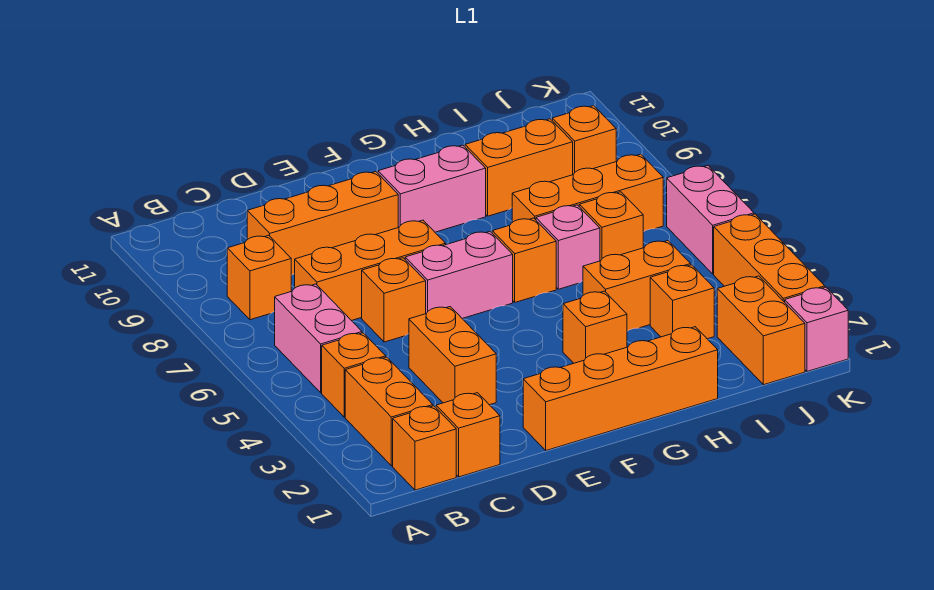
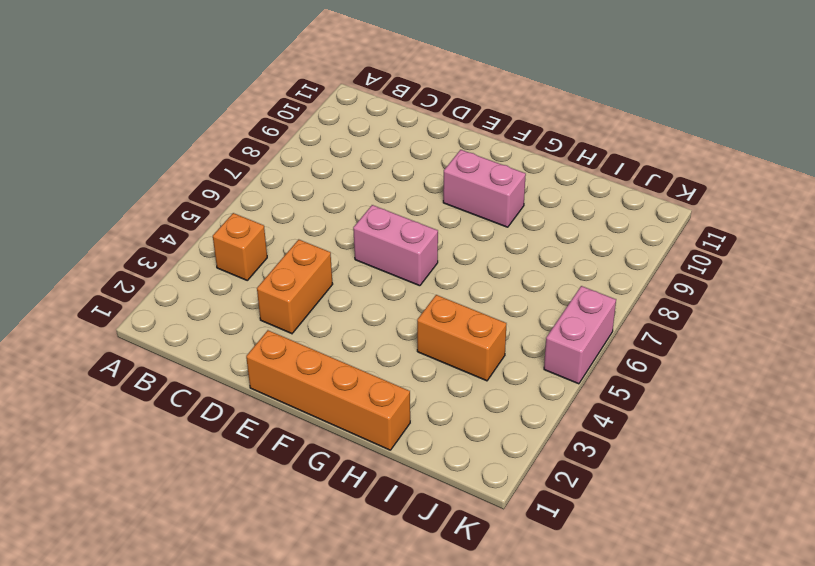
none -> orange brick B1 level 1
none -> orange brick B2:B3 level 1
none -> pink brick B5:B6 level 1

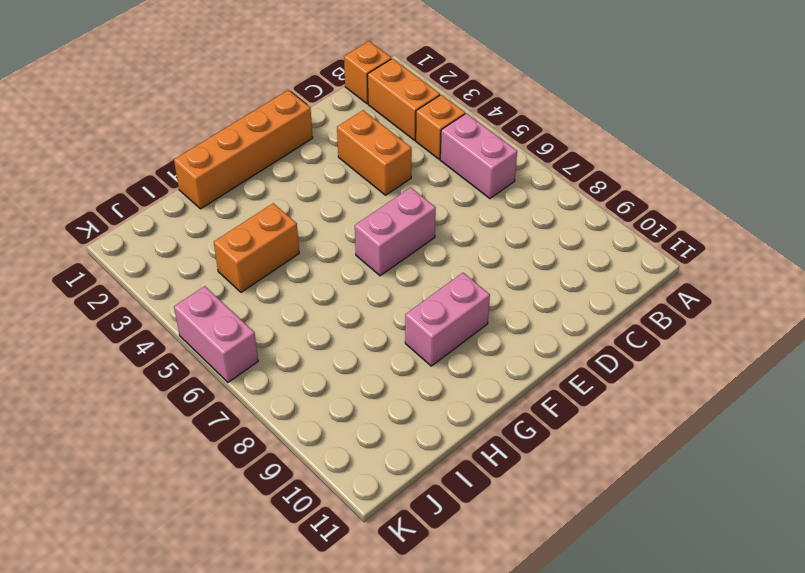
none -> orange brick B8 level 1
none -> orange brick C1 level 1
none -> orange brick C7:E7 level 1

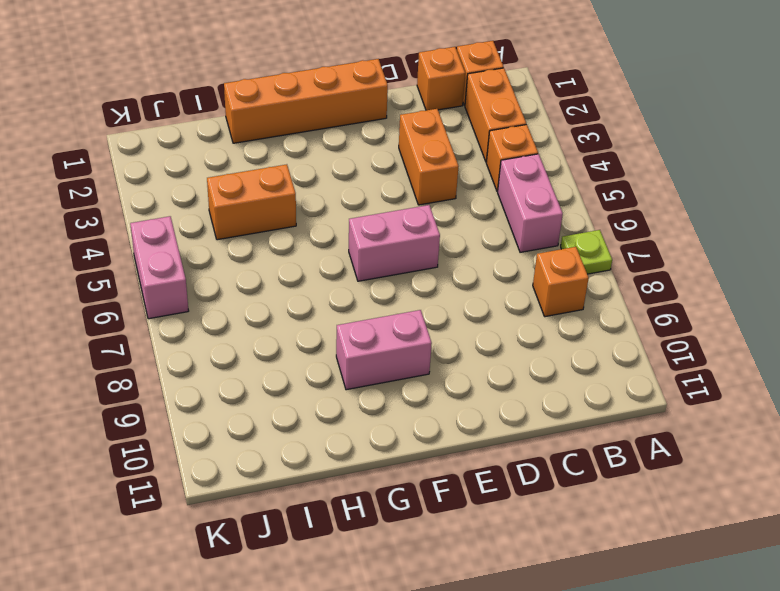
lime plate A7 level 1 -> none
none -> orange brick C7:E7 level 1
none -> orange brick C9:E9 level 1
none -> orange brick D6 level 1

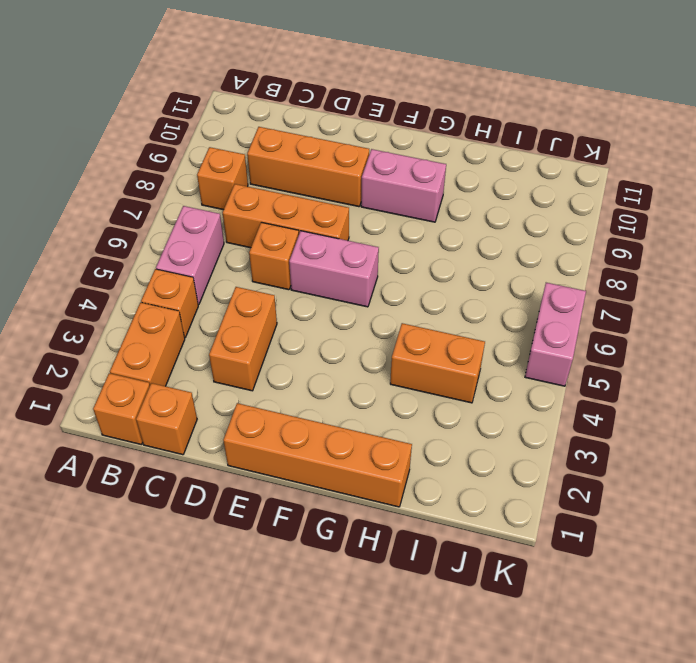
none -> orange brick G3 level 1
none -> orange brick G6 level 1
none -> pink brick H6 level 1

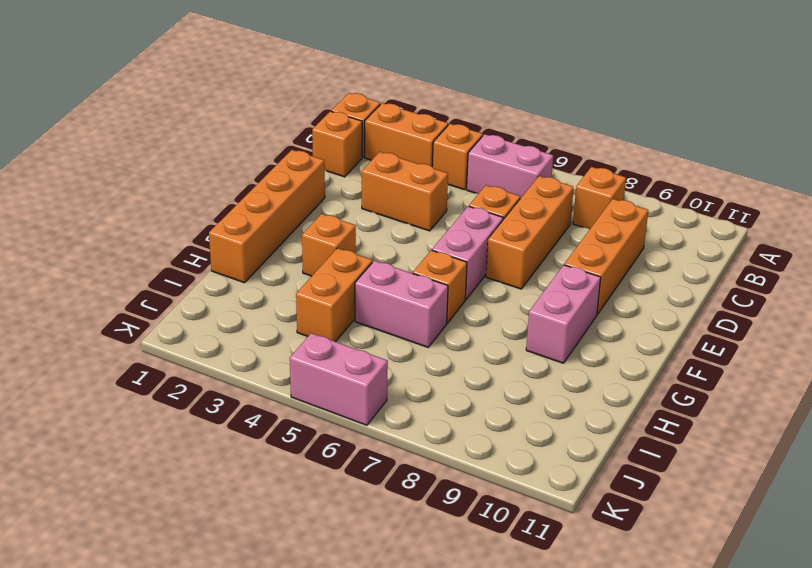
pink brick H5:H6 level 1 -> pink brick H6 level 1
none -> orange brick H7:J7 level 1
none -> orange brick H9:I9 level 1
none -> orange brick I3 level 1

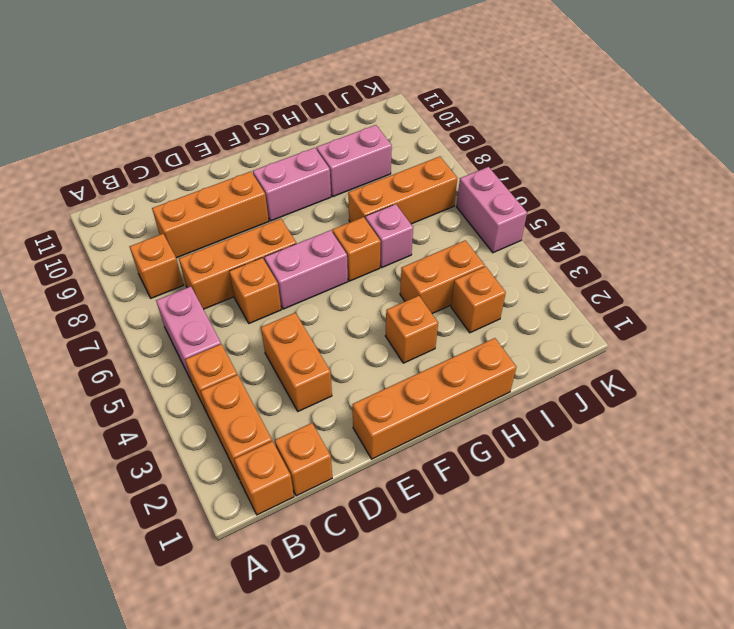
pink brick H9:I9 level 1 -> orange brick H9:I9 level 1
none -> orange brick I6 level 1
none -> orange brick J1:J2 level 1
none -> orange brick J9 level 1

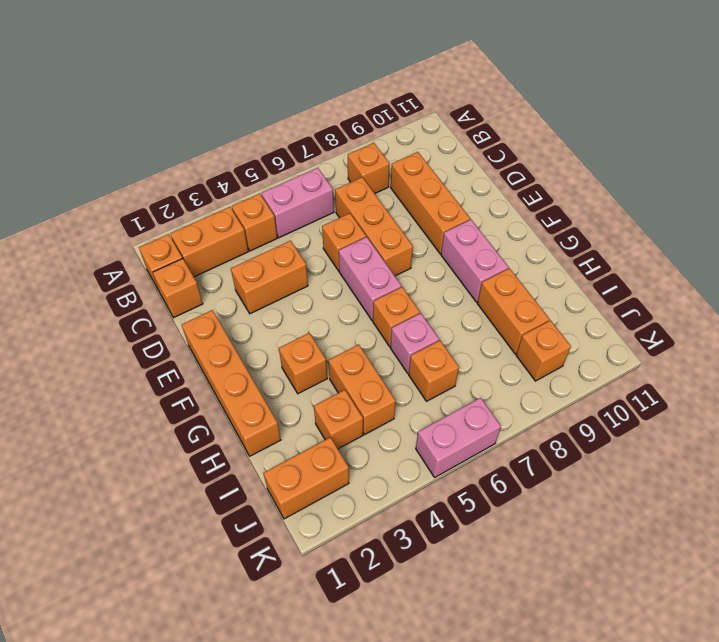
none -> orange brick H7:J7 level 1
none -> pink brick K1 level 1
none -> orange brick K2:K4 level 1

